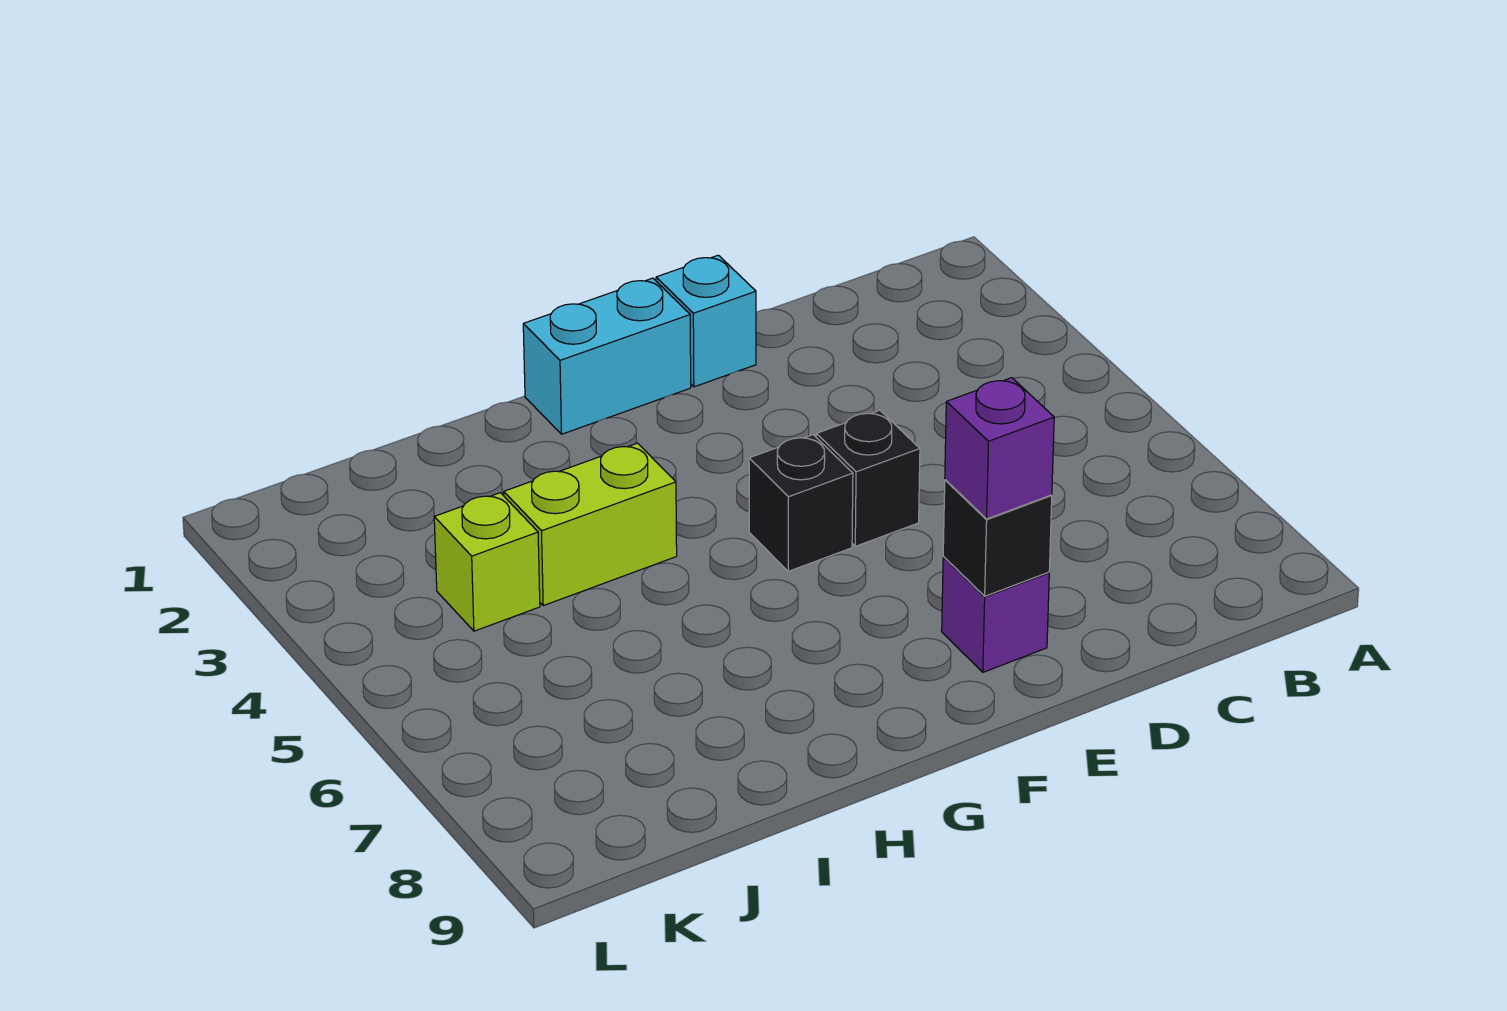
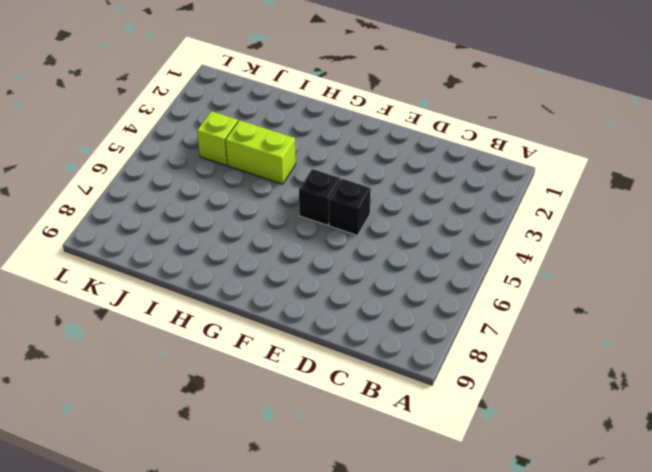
none -> cyan brick E1 level 1
none -> purple brick E8 level 1

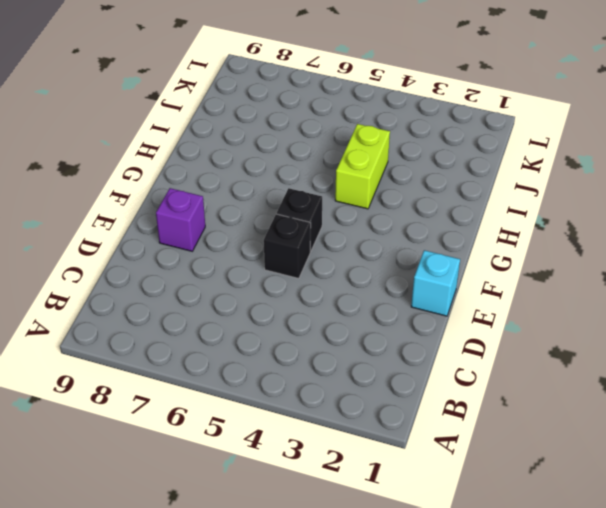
none -> cyan brick F1:G1 level 1
none -> lime brick J4 level 1

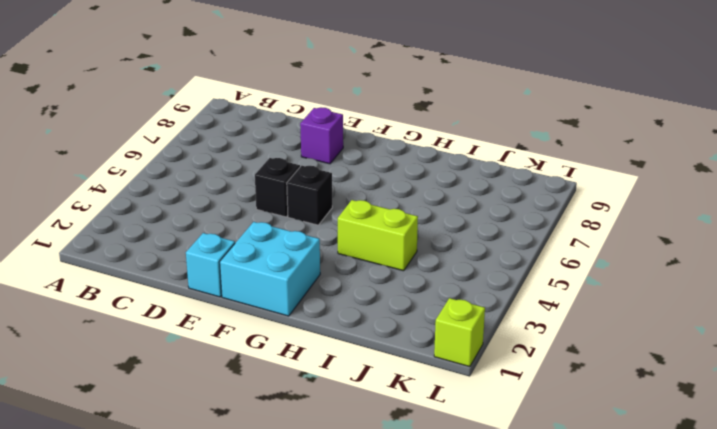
cyan brick F1:G2 level 1 -> cyan brick F1:G1 level 1
lime brick L1 level 1 -> lime brick J4 level 1
none -> black brick E8 level 2
none -> purple brick E8 level 3

